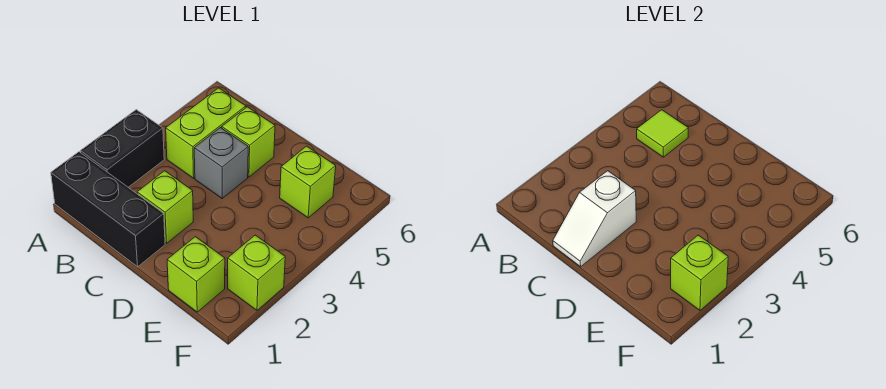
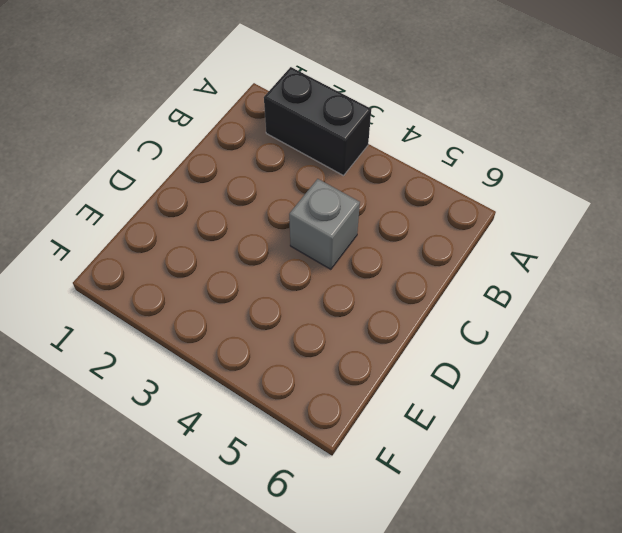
none -> black brick A1:C1 level 1
none -> lime brick B4:B5 level 1
none -> lime brick C2 level 1

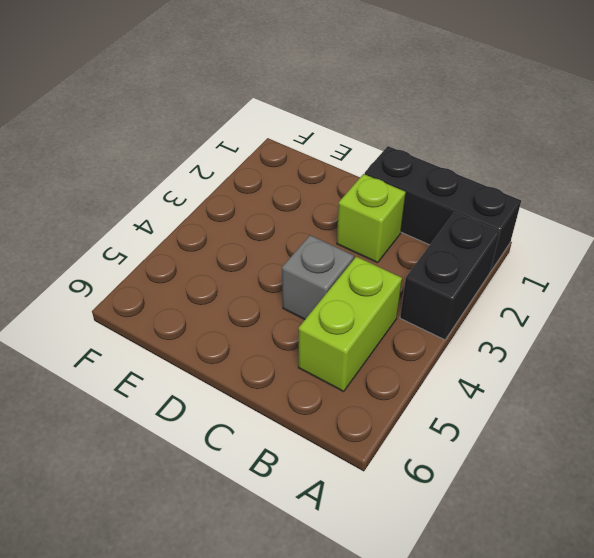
none -> lime brick C5 level 1
none -> lime brick E1 level 1
none -> lime brick E5 level 1

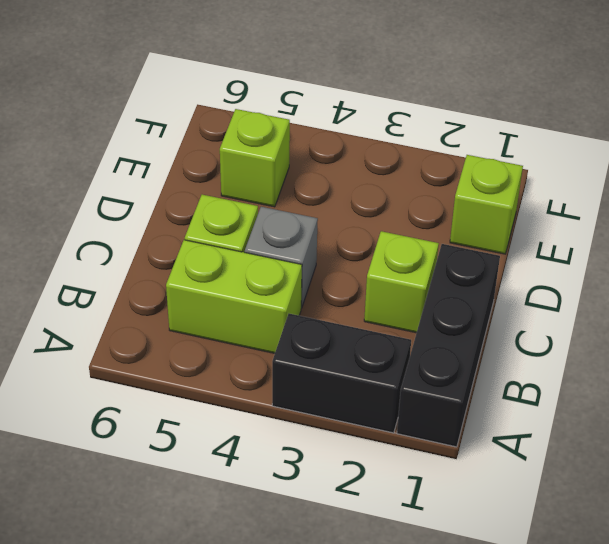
none -> lime brick F2 level 1
none -> lime tile B5 level 2
none -> white slope C1:C2 level 2 top 2

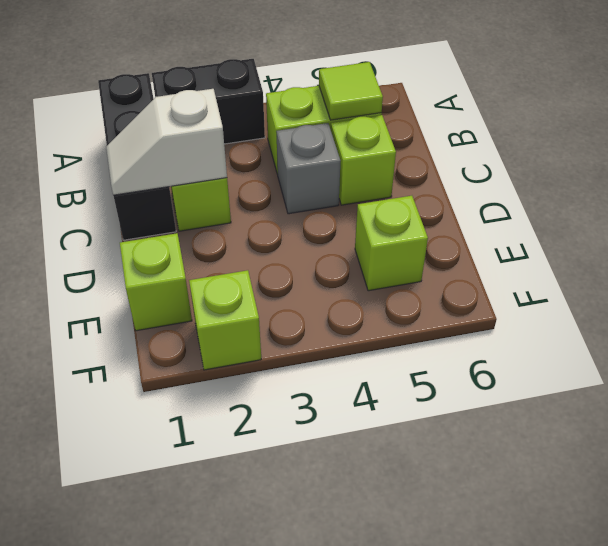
none -> lime brick F2 level 2

